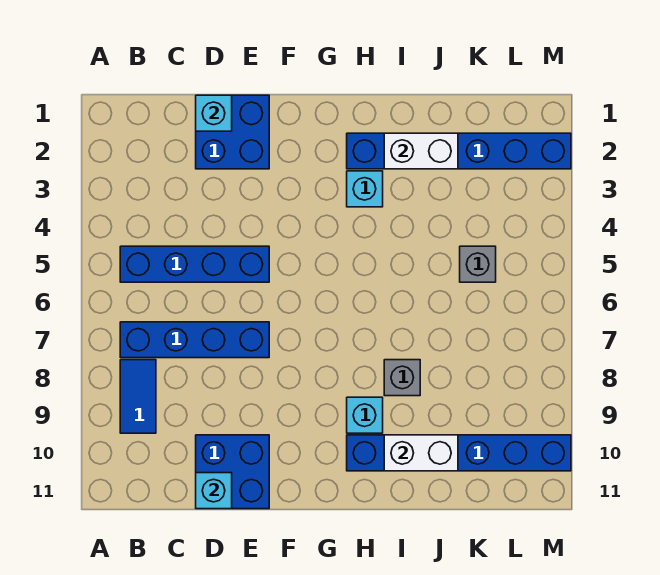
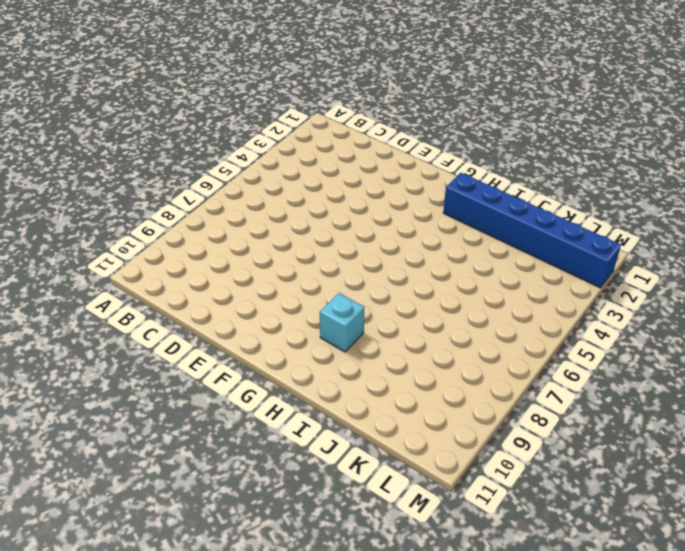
none -> blue brick B5:E5 level 1
none -> blue brick B7:E7 level 1
none -> blue tile B8:B9 level 1

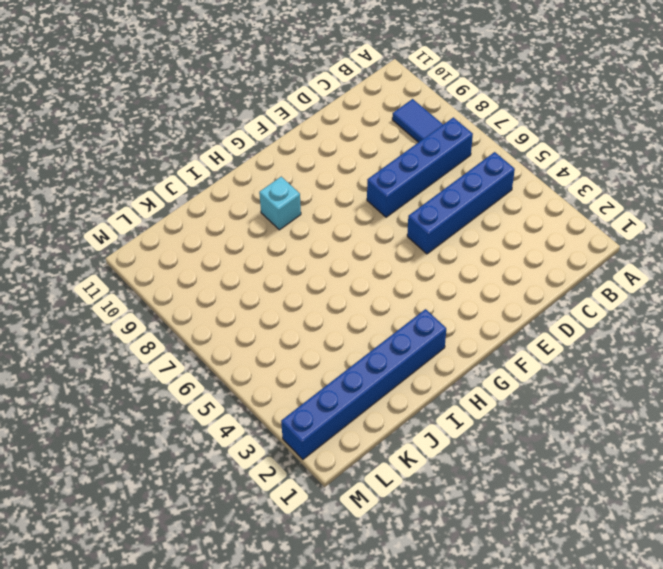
none -> blue brick D1:E2 level 1
none -> blue brick D10:E11 level 1
none -> cyan brick H3 level 1

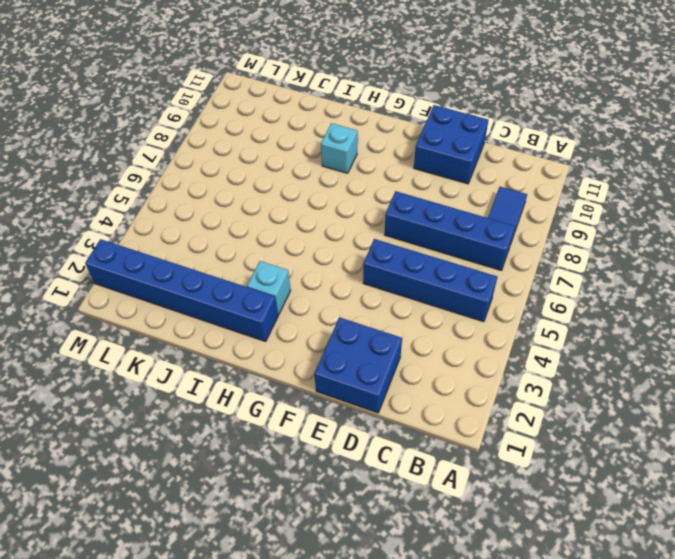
none -> blue brick H10:M10 level 1
none -> grey brick I8 level 1
none -> grey brick K5 level 1

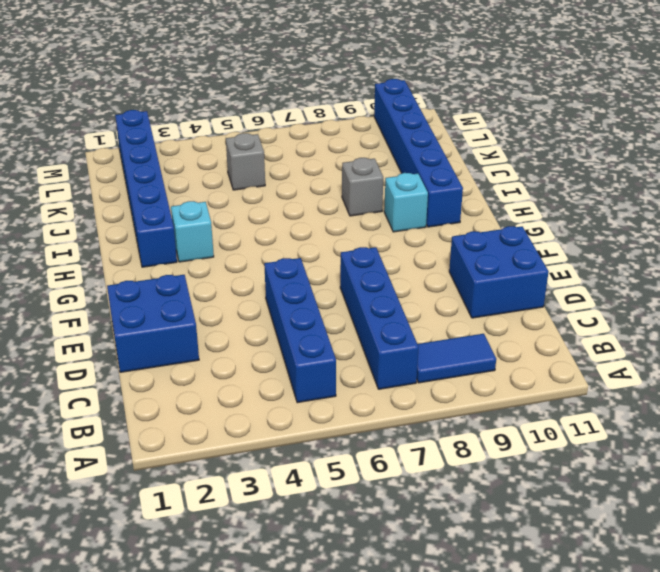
none -> cyan brick D1 level 2
none -> cyan brick D11 level 2
none -> white brick I2:J2 level 2

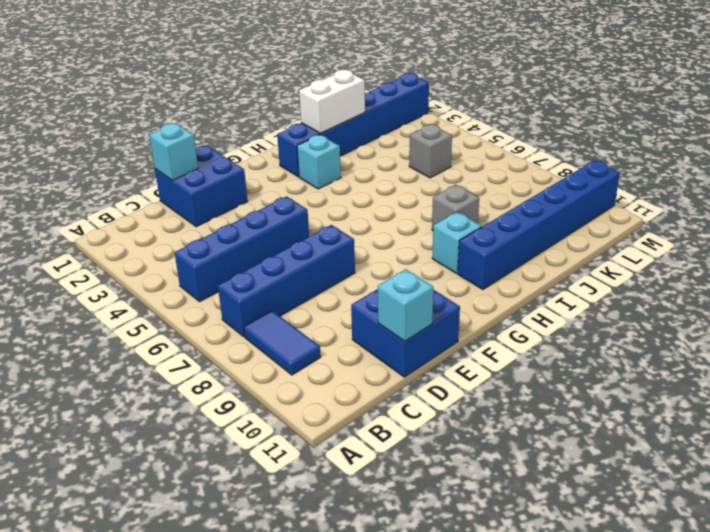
none -> white brick I10:J10 level 2

